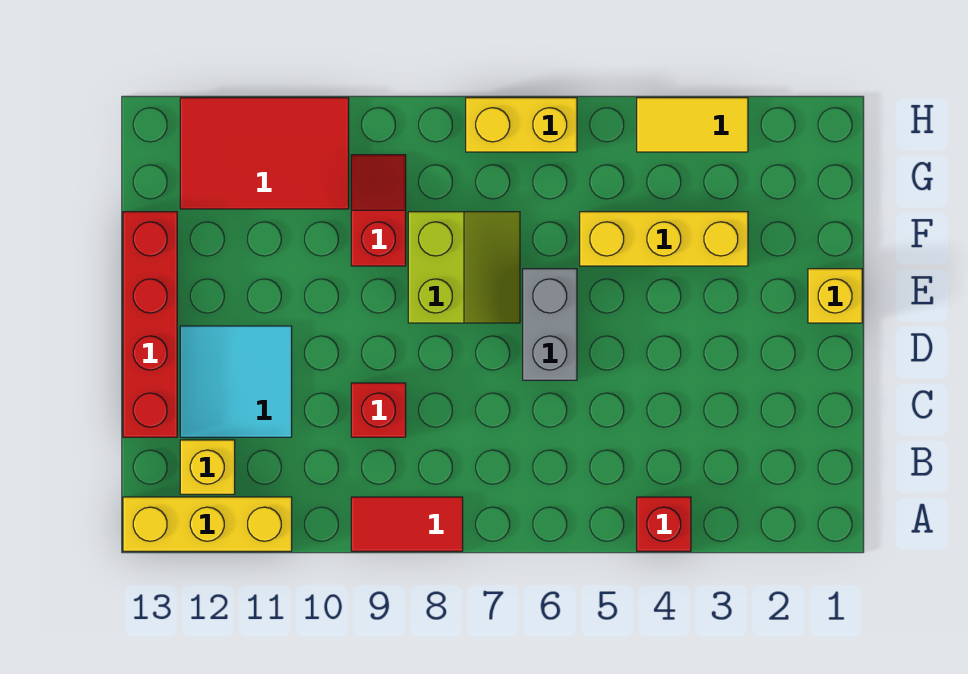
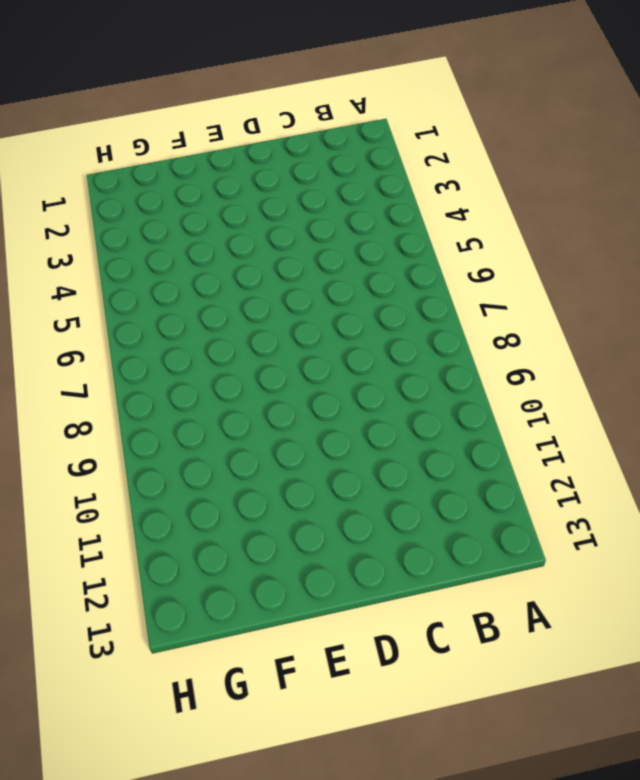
none -> red brick A4 level 1
none -> red tile A8:A9 level 1
none -> yellow brick A11:A13 level 1

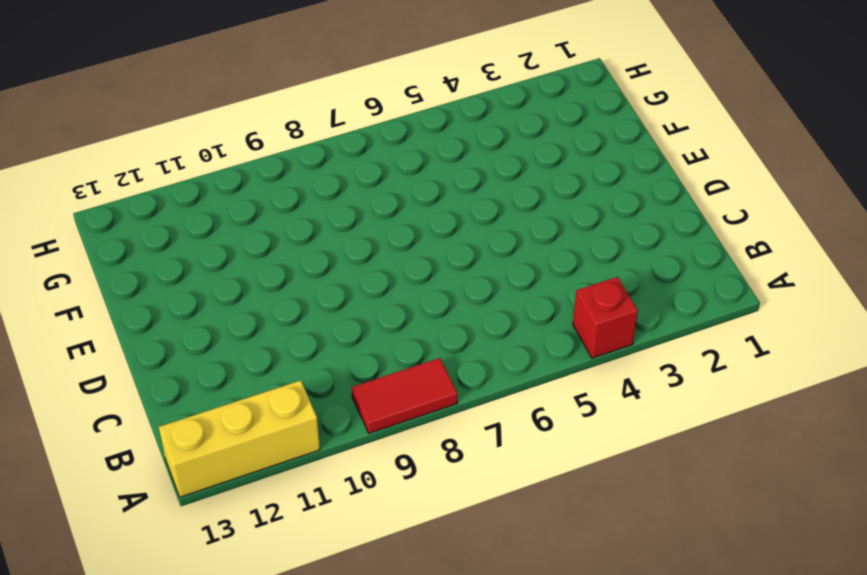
none -> yellow brick B12 level 1
none -> red brick C9 level 1
none -> cyan tile C11:D12 level 1

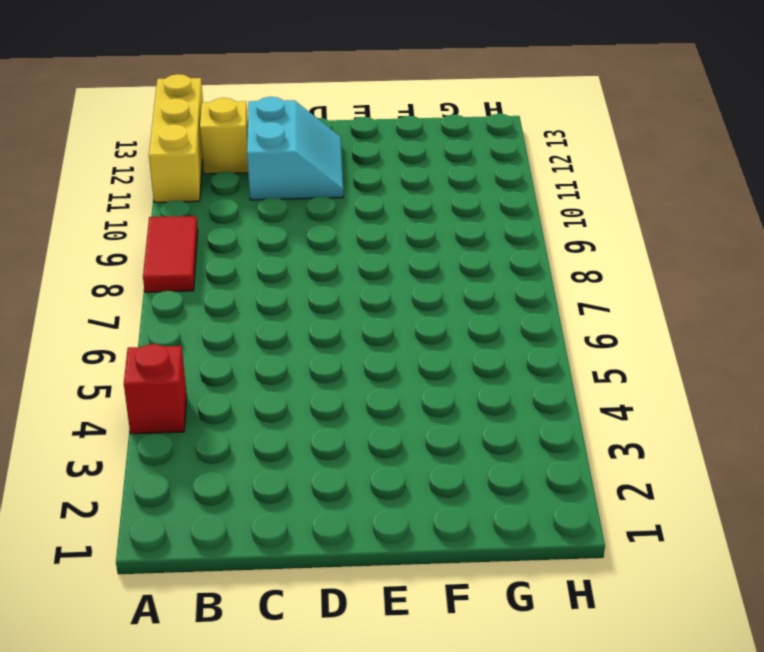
cyan slope C11:D12 level 1 top C -> cyan tile C11:D12 level 1
none -> red brick C9 level 1
none -> red brick C13:F13 level 1
none -> grey brick D6:E6 level 1

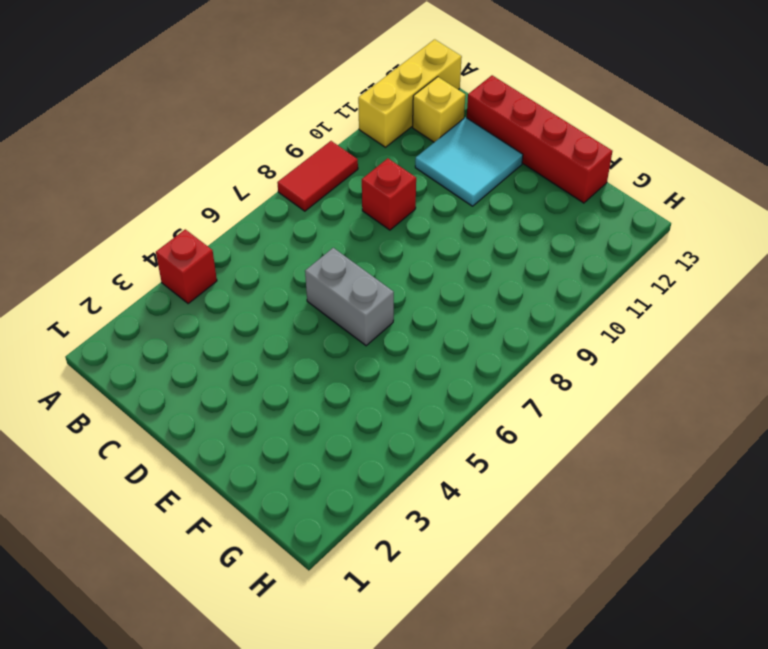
none -> yellow brick E1 level 1
none -> lime slope E7:F8 level 1 top 8
none -> yellow brick F3:F5 level 1

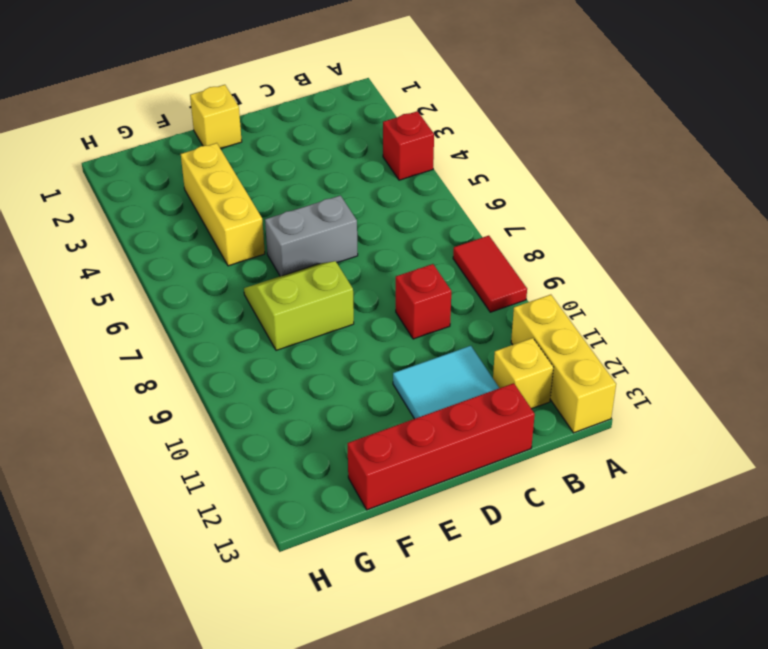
none -> red slope F9:G9 level 1 top F
none -> red tile G10:H12 level 1
none -> yellow tile H3:H4 level 1

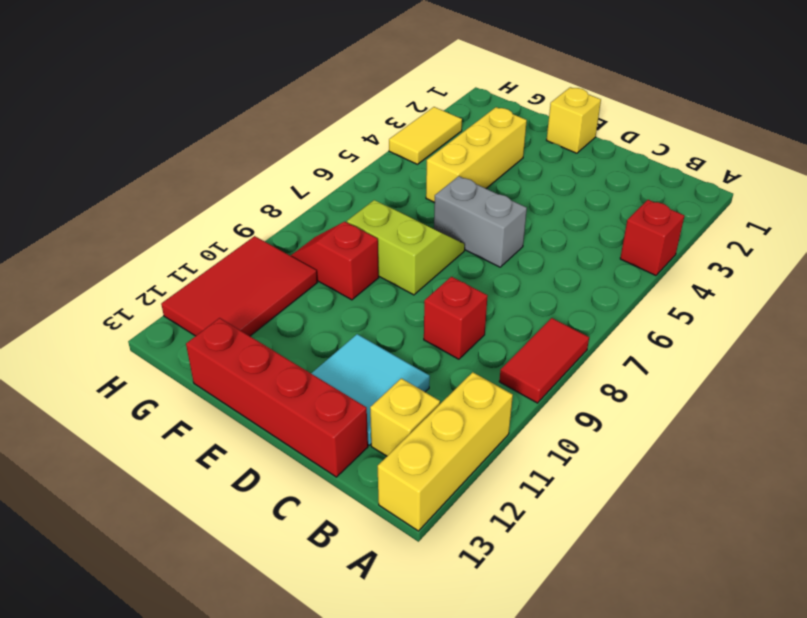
none -> yellow brick H6:H7 level 1

